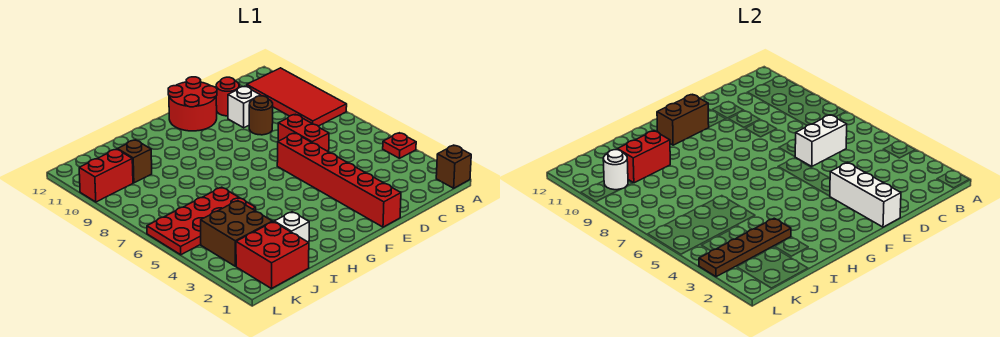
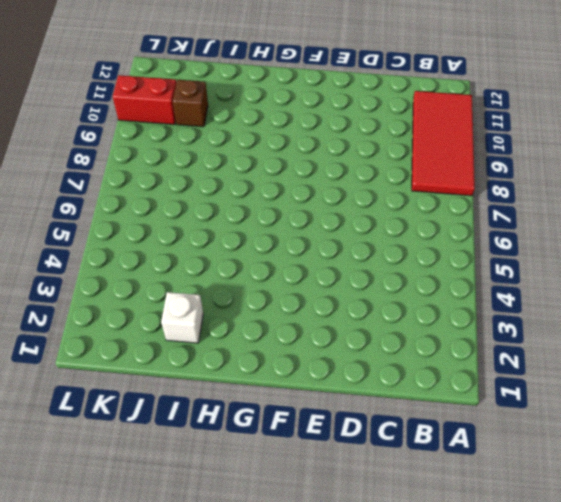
none -> brown brick A1 level 1
none -> red plate A4 level 1
none -> red brick D6:D7 level 1

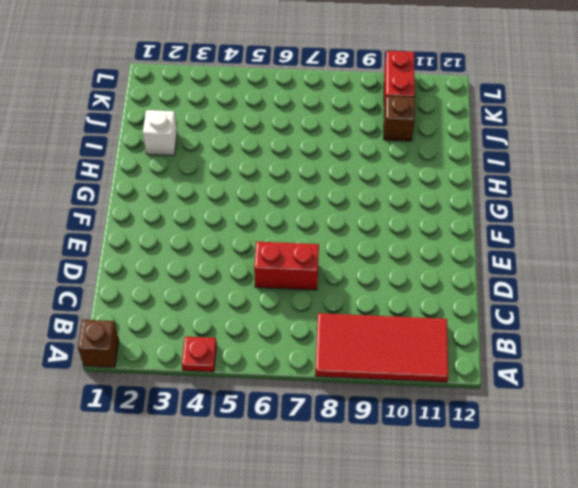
none -> brown round brick D9 level 1
none -> white brick D10 level 1
none -> red round brick D11 level 1

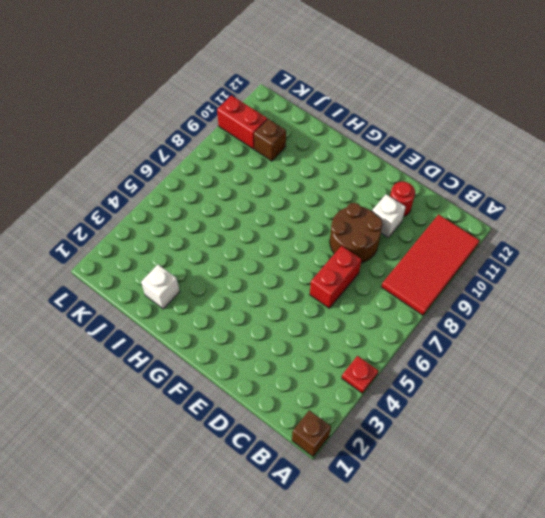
brown round brick D8:E9 level 1 -> brown round brick D9 level 1
none -> red brick E1:E6 level 1
none -> red round brick E11:F12 level 1
none -> red plate I5:L6 level 1

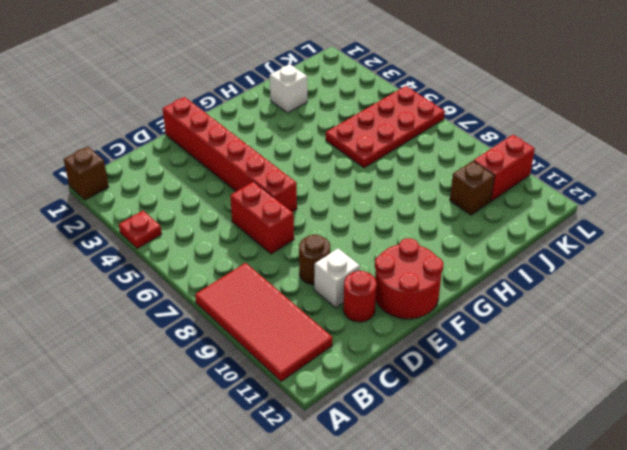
none -> red brick J1:K2 level 1
none -> brown brick J3:K4 level 1
none -> white brick C6:D6 level 2

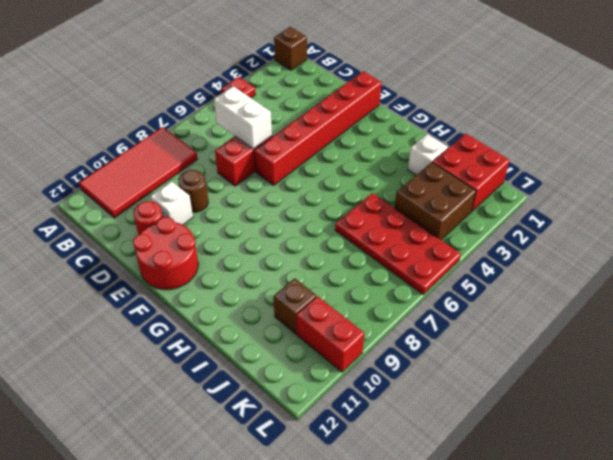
none -> white brick E1:E3 level 2
none -> brown brick F11:G11 level 2
none -> brown plate I3:L3 level 2

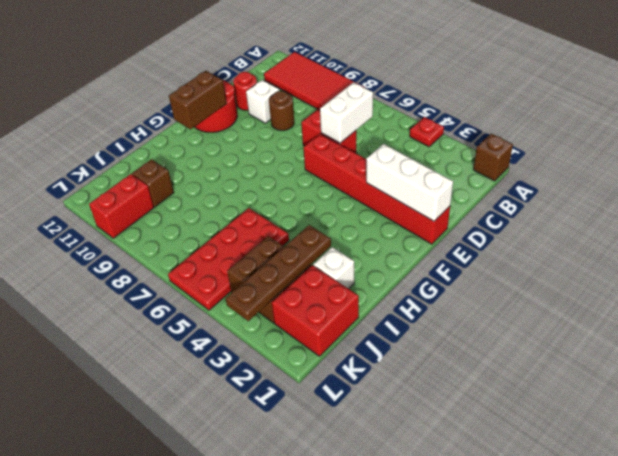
none -> red brick I10:J10 level 2
none -> white round brick K10 level 2

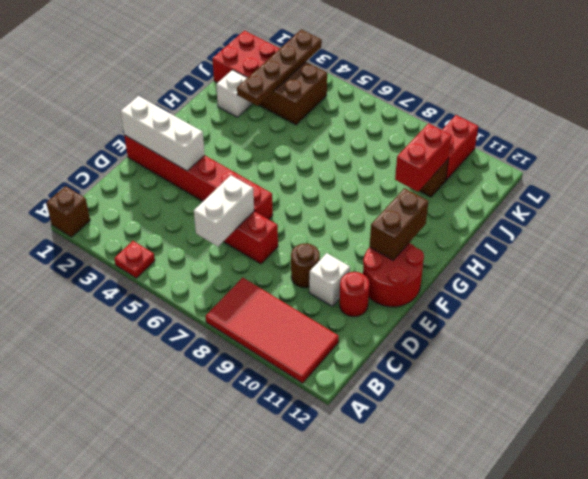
none -> red plate I5:L6 level 1
none -> white round brick K10 level 2

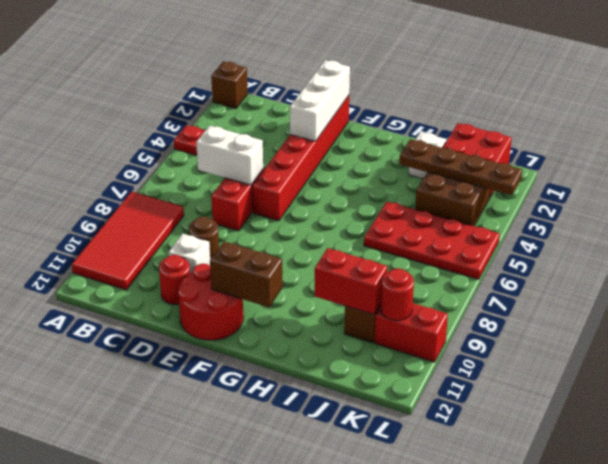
red round brick K10 level 2 -> white round brick K10 level 2

